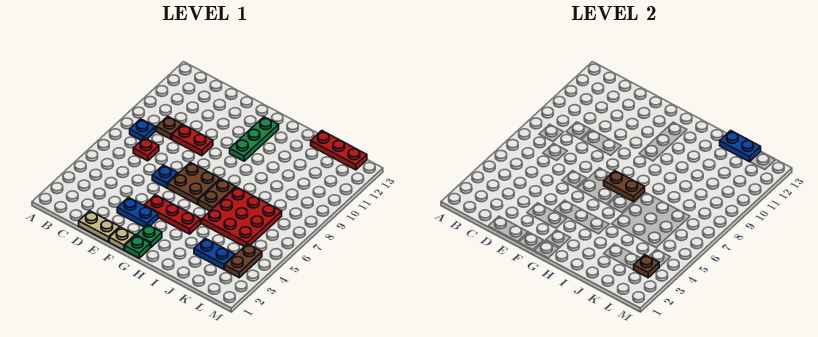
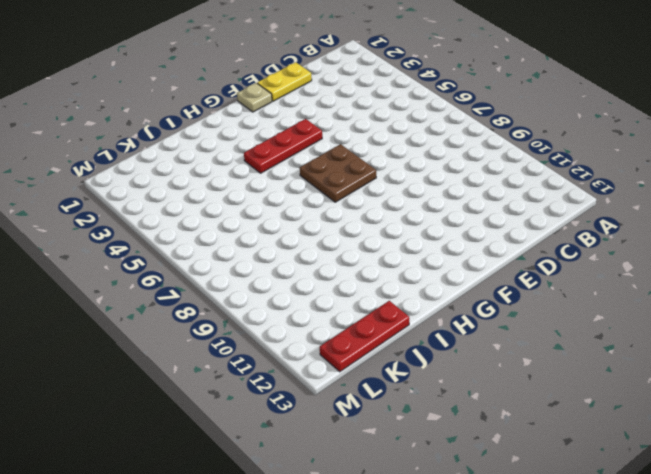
yellow plate D1:E1 level 1 -> tan plate D1:E1 level 1
none -> blue plate B8 level 1
none -> red plate C7 level 1
none -> brown plate C9 level 1

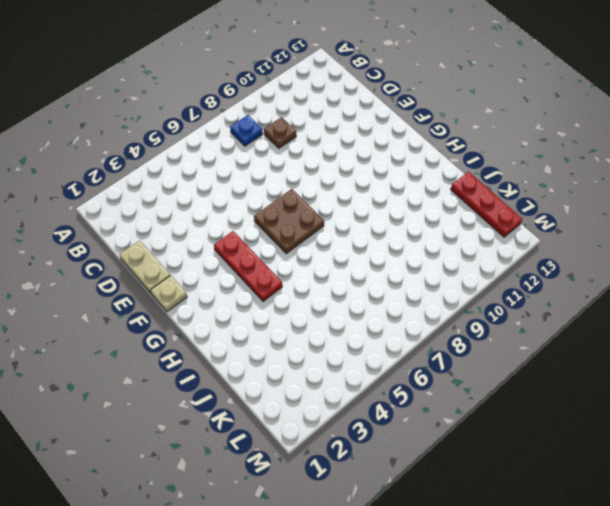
none -> red plate C7 level 1
none -> red plate D9:E9 level 1
none -> blue plate E3:F3 level 1

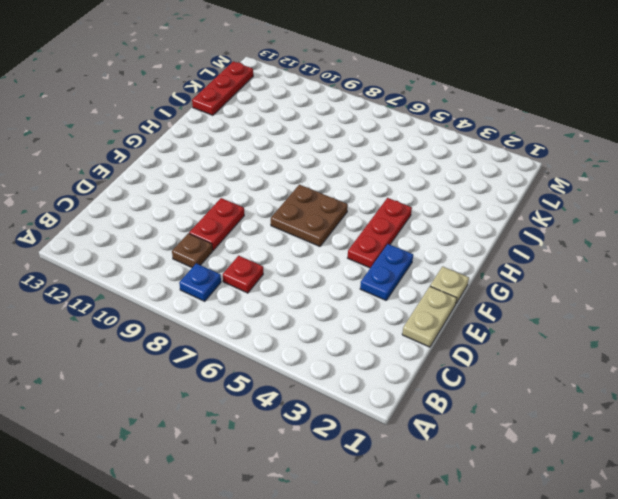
none -> blue plate E6 level 1
none -> green plate G1 level 1
none -> green plate G2 level 1

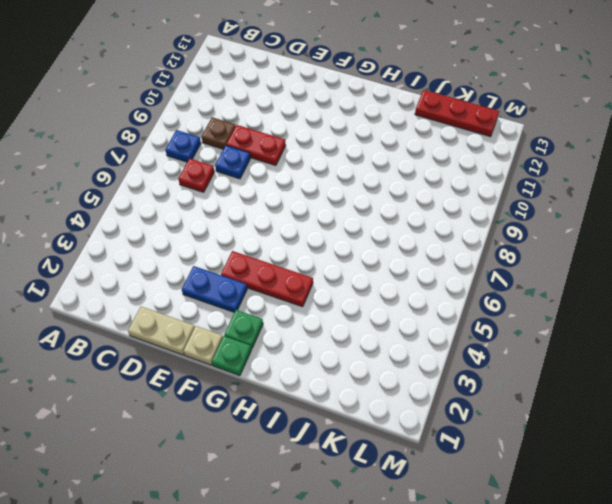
blue plate D8 level 1 -> blue plate E6 level 1
none -> brown plate F6:G7 level 1
none -> green plate G10:G12 level 1
none -> brown plate H6:H7 level 1

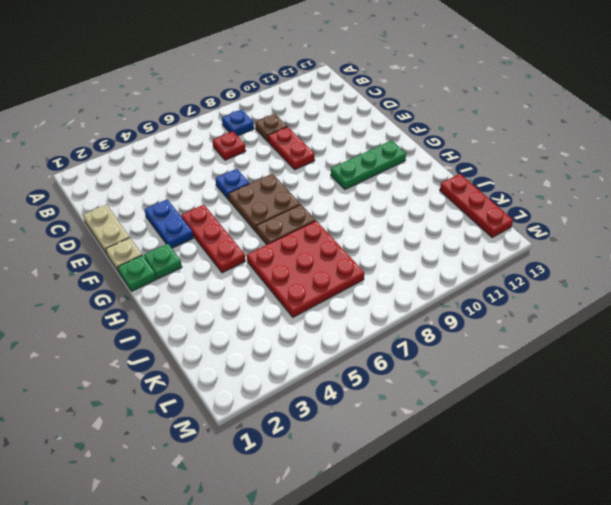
none -> blue plate J3:K3 level 1
none -> brown plate L3:L4 level 1
none -> brown plate G7:H7 level 2

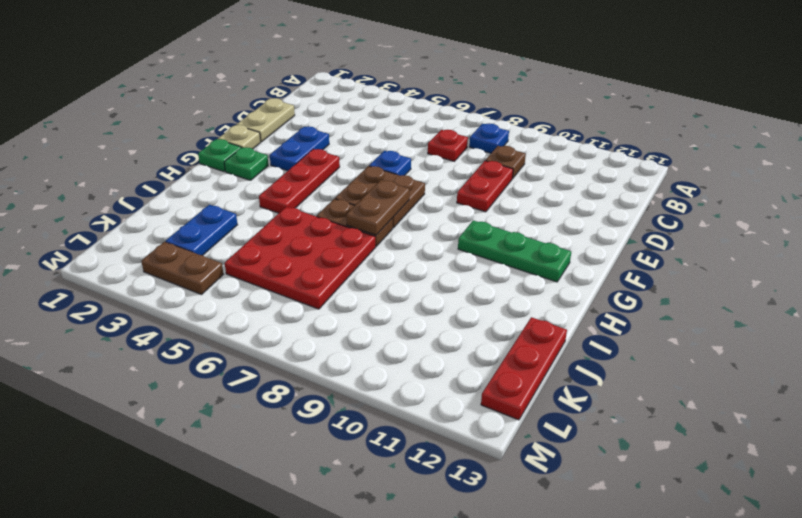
none -> blue plate J13:K13 level 2
none -> brown plate L3 level 2

